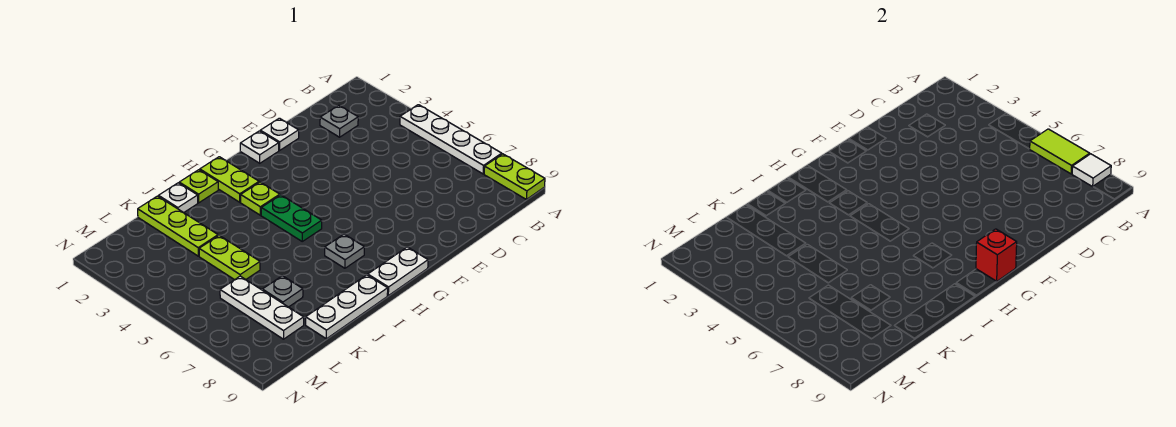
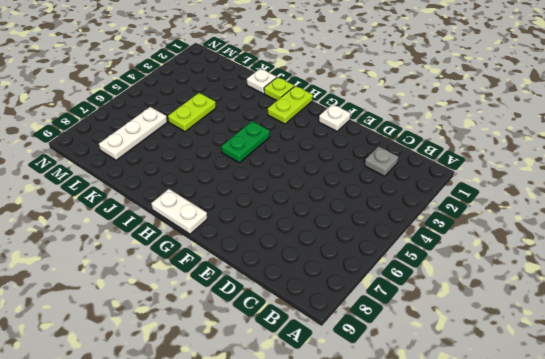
none -> white plate A4:A7 level 1
none -> lime plate A8:A9 level 1
none -> white plate E1 level 1

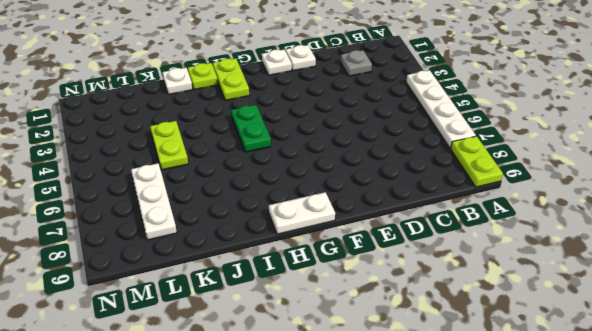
none -> lime plate H3 level 1
none -> grey plate H7 level 1
none -> white plate I9:K9 level 1

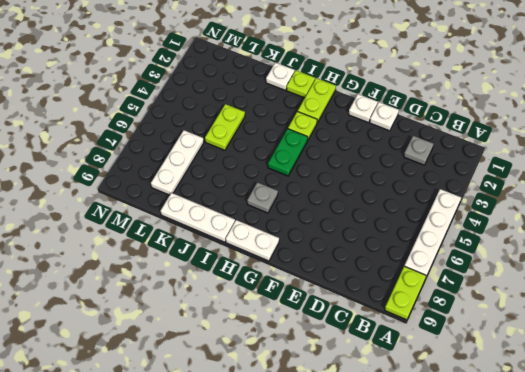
none -> lime plate K1:K3 level 1
none -> grey plate K7 level 1
none -> lime tile A6:A7 level 2

